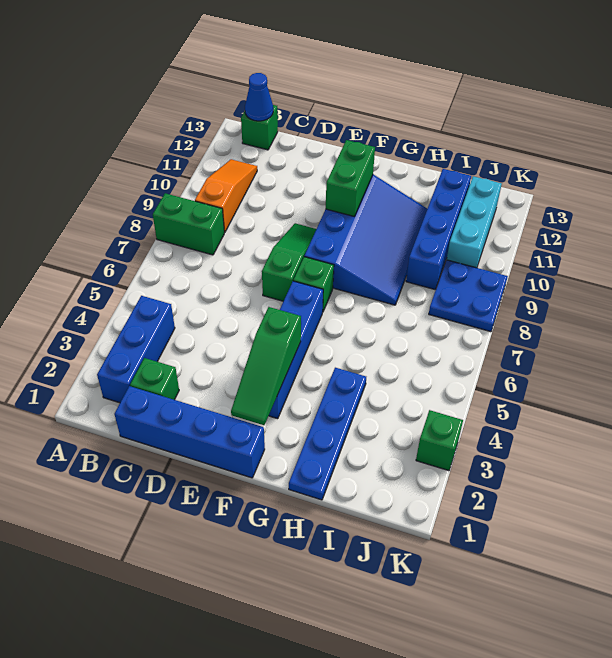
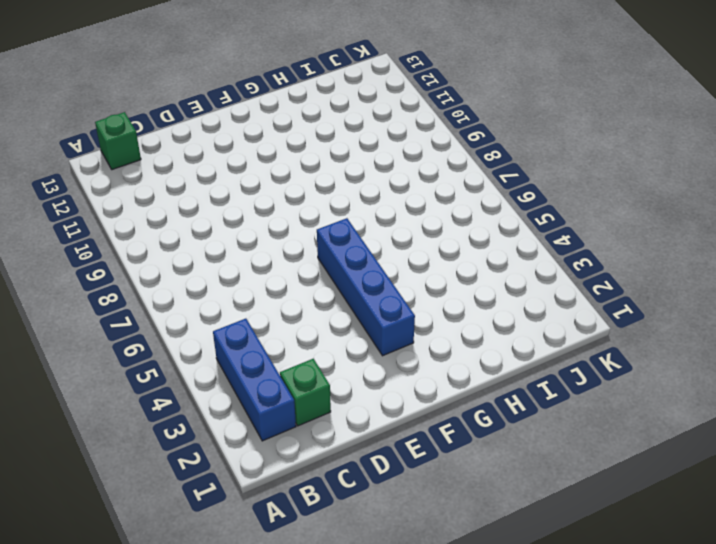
none -> green brick A8:B8 level 1
none -> orange slope B9:B11 level 1 top 9
none -> blue brick C1:F1 level 1

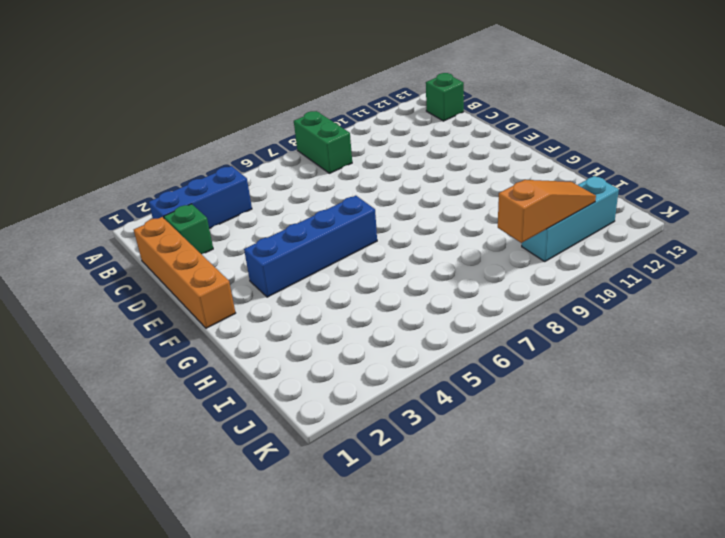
orange brick C1:F1 level 1 -> blue brick C1:F1 level 1
orange slope J9:J11 level 2 top 9 -> orange slope B9:B11 level 1 top 9
none -> green slope E7:E9 level 1 top 7
none -> green brick F7 level 1
none -> blue slope F8:H11 level 1 top F

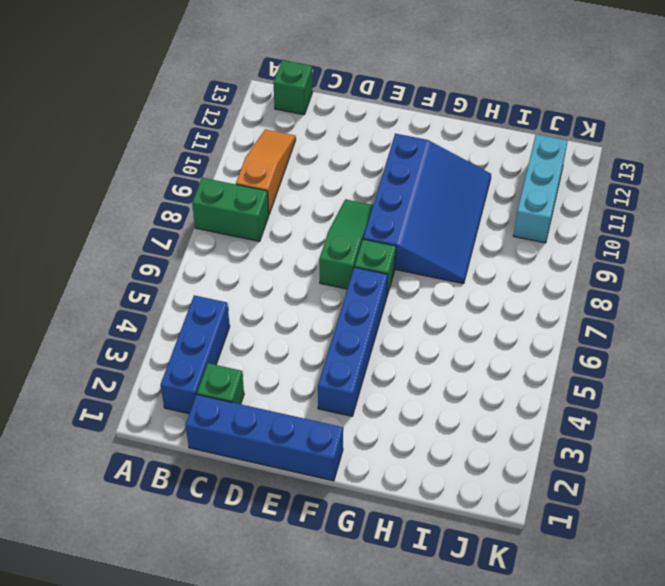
none -> blue plate H1:H4 level 1
none -> blue brick I9:I12 level 1
none -> blue plate J8:K9 level 1

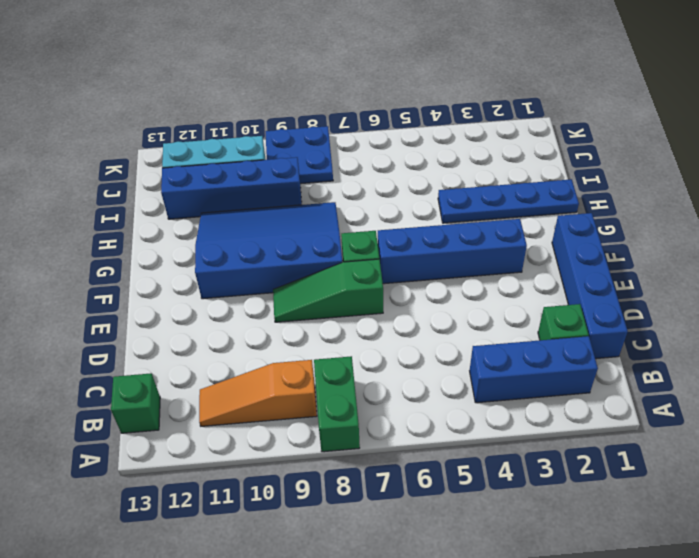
none -> green brick K3 level 1
none -> blue cone B13 level 2
none -> green slope F2:F4 level 2 top 4

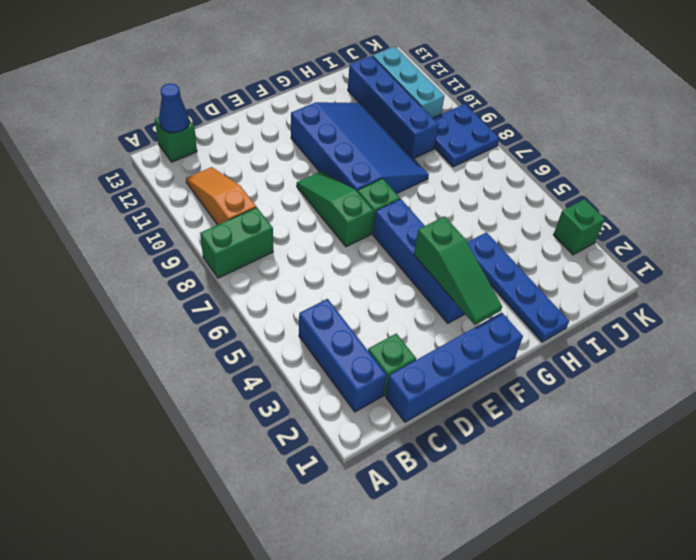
none -> green brick F10:F11 level 2

